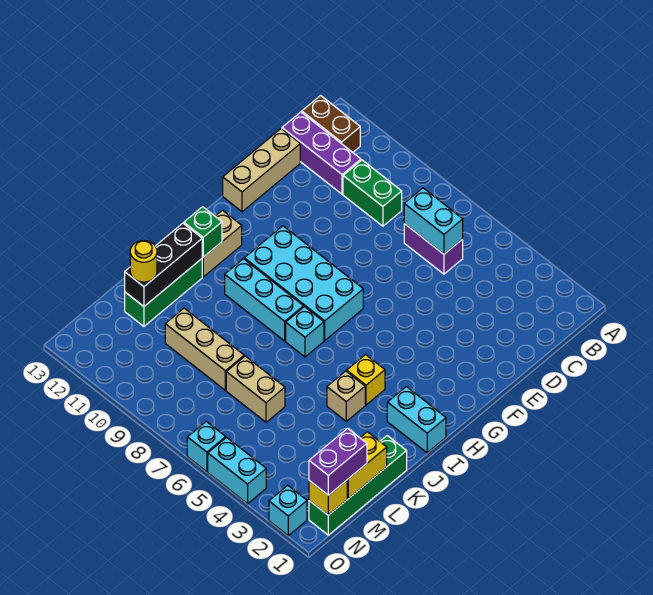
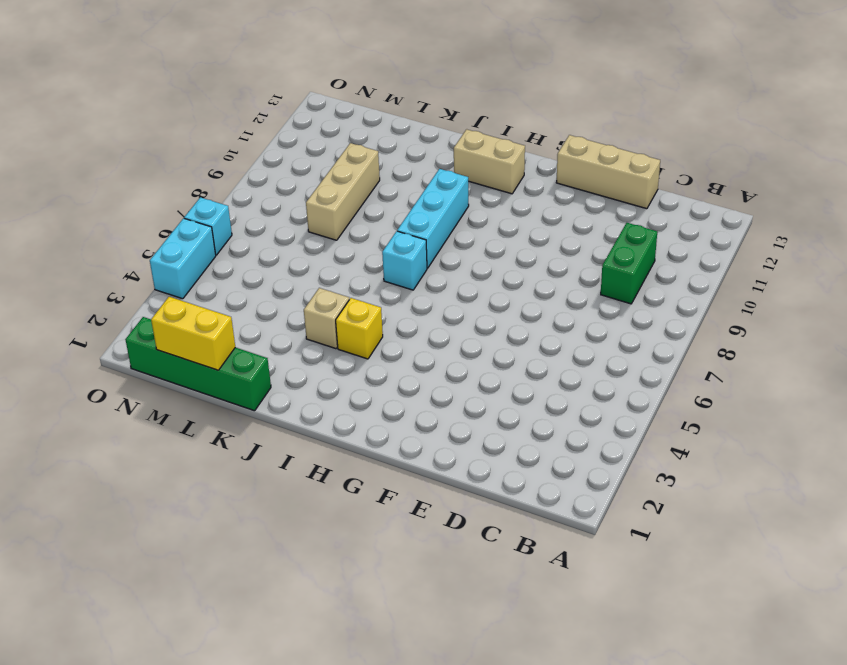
none -> brown brick B12:B13 level 1
none -> purple brick C6:C7 level 1
none -> purple brick C11:C13 level 1

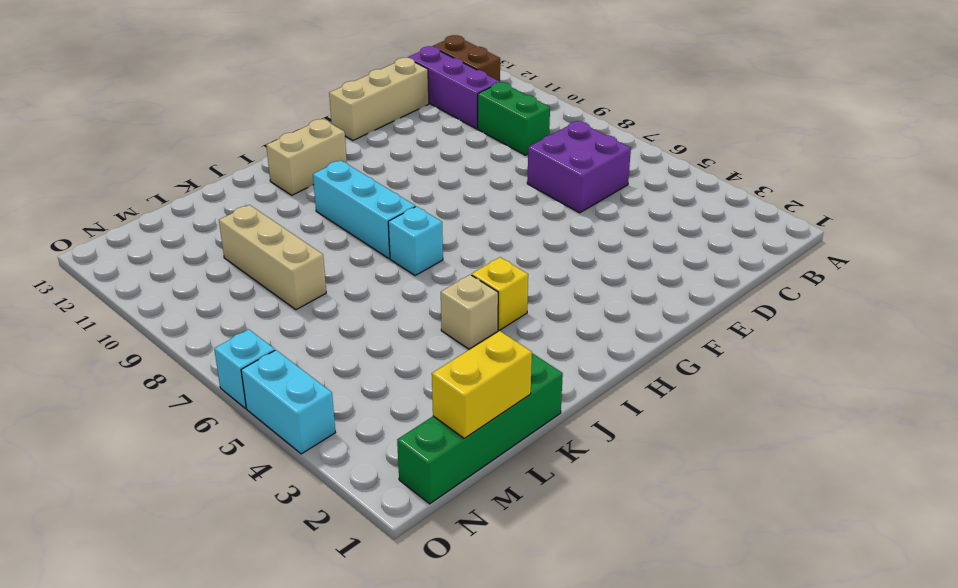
purple brick C6:D7 level 1 -> purple brick C6:C7 level 1
none -> cyan brick G7:H10 level 1
none -> cyan brick I1:I2 level 1
none -> green brick J12:L12 level 1

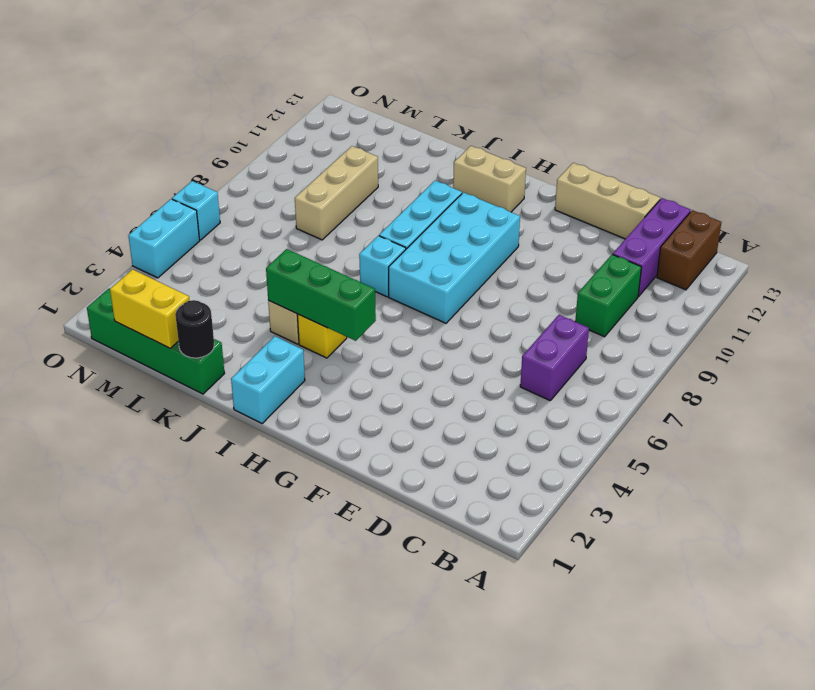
green brick H4:J4 level 2 -> green brick J12:L12 level 1
black round brick K1 level 2 -> none
none -> tan brick L6:L7 level 1
none -> cyan brick O2 level 1
none -> cyan brick C6:C7 level 2

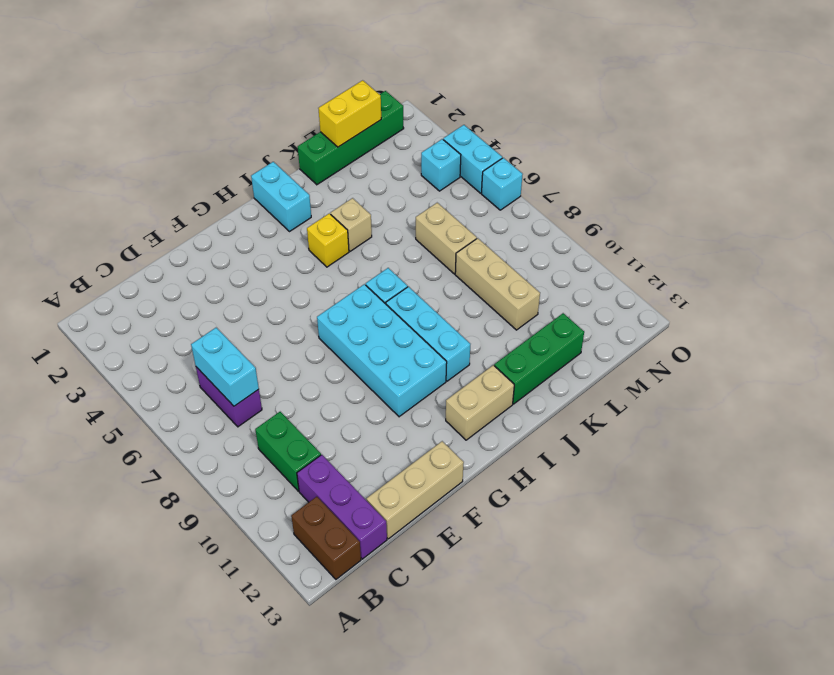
cyan brick N4 level 1 -> cyan brick O2 level 1
none -> green brick I12 level 2
none -> black brick J12:L12 level 2
none -> yellow brick N1 level 2

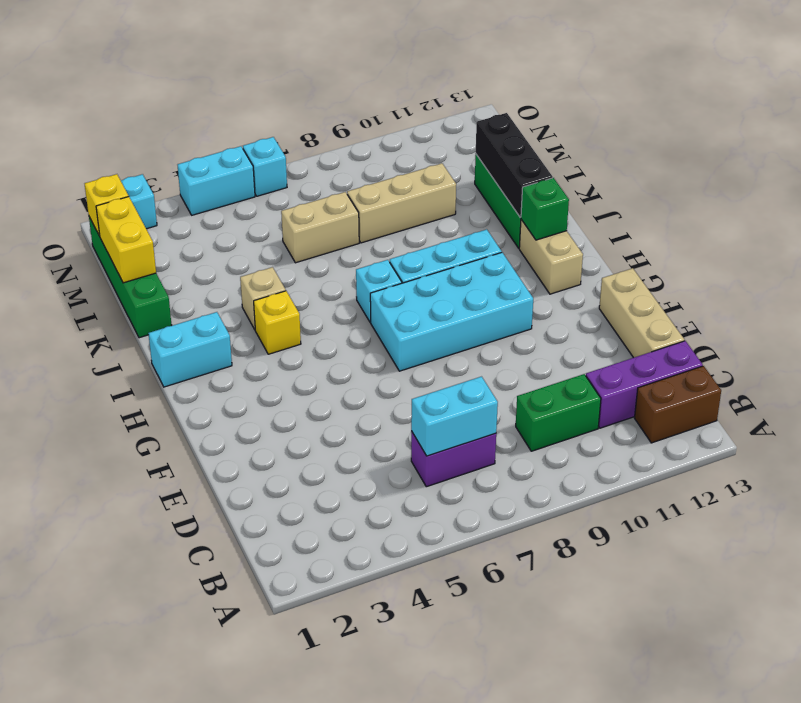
none -> yellow round brick L12 level 3
none -> purple brick M1:N1 level 3

